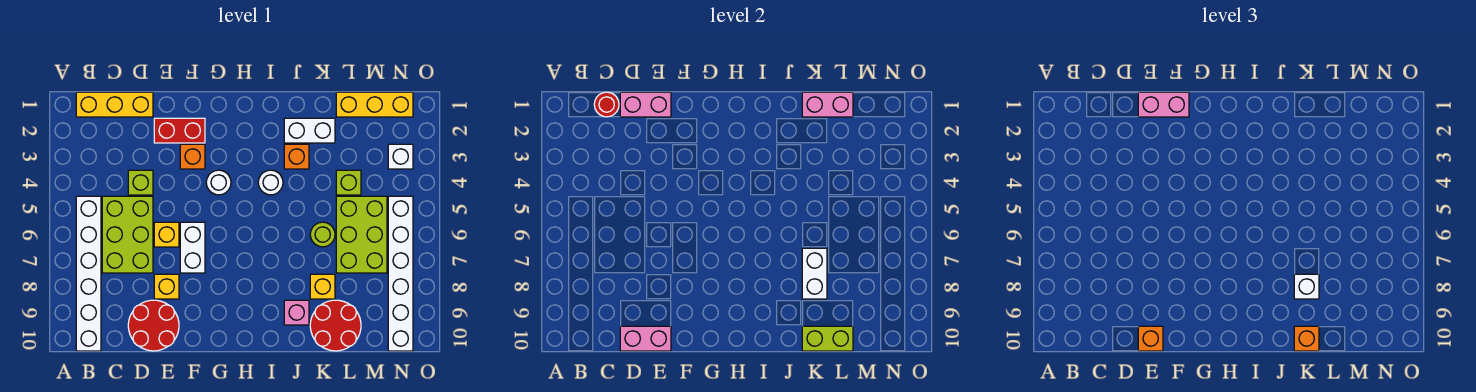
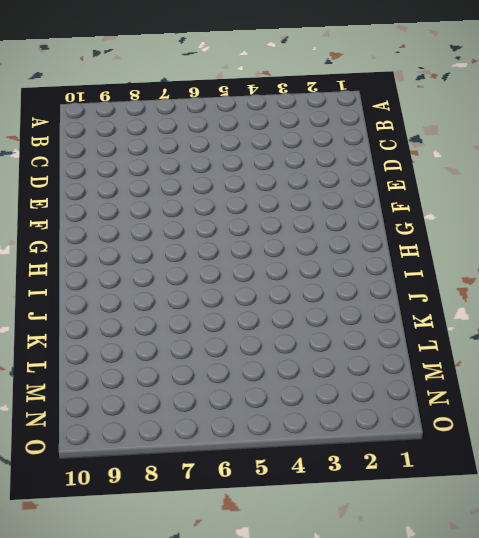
none -> yellow brick B1:D1 level 1
none -> white brick B5:B10 level 1
none -> lime brick C5:D7 level 1
none -> lime brick D4 level 1

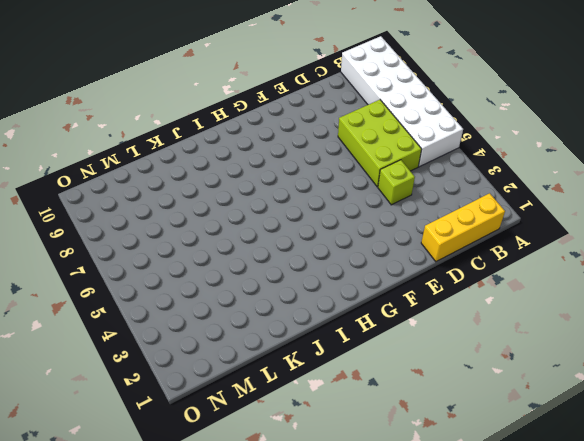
white brick A5:B10 level 1 -> white brick B5:B10 level 1
none -> red round brick D9:E10 level 1
none -> red brick E2:F2 level 1
none -> yellow brick E6 level 1
none -> yellow brick E8 level 1

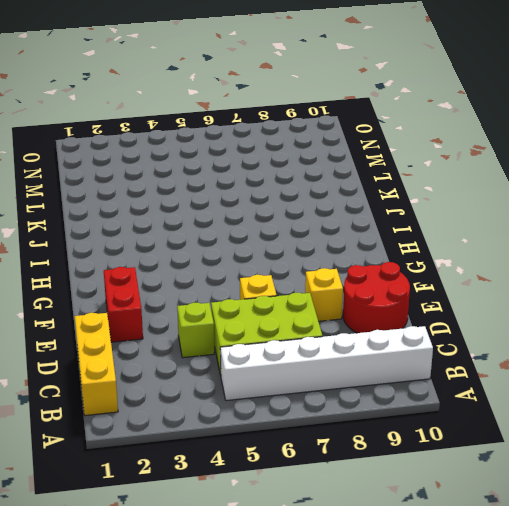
none -> orange brick F3 level 1
none -> white brick F6:F7 level 1
none -> white round brick G4 level 1
none -> white round brick I4 level 1

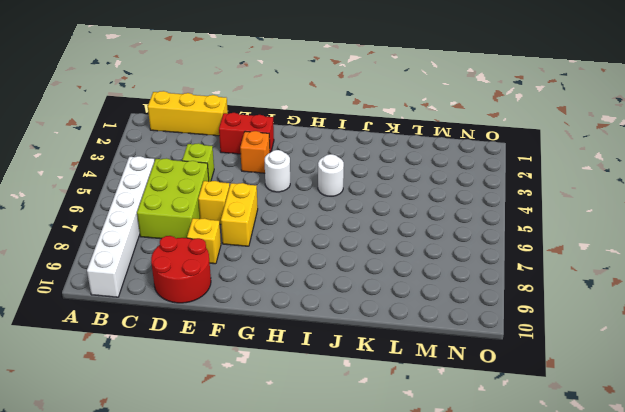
yellow brick F6:F7 level 1 -> white brick F6:F7 level 1
none -> white brick J2:K2 level 1
none -> orange brick J3 level 1
none -> pink brick J9 level 1
none -> lime round brick K6 level 1

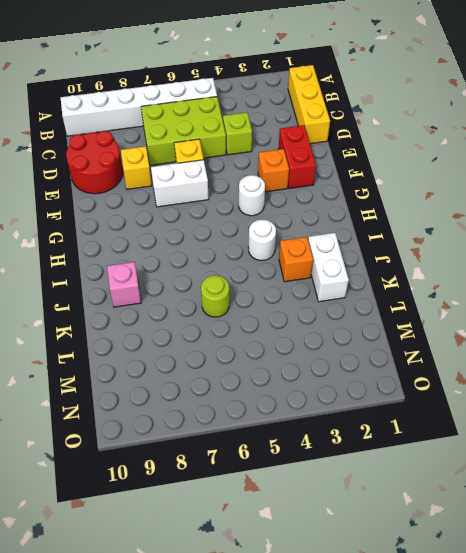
none -> yellow brick K8 level 1
none -> red round brick K9:L10 level 1
none -> yellow brick L1:N1 level 1
none -> lime brick L4 level 1

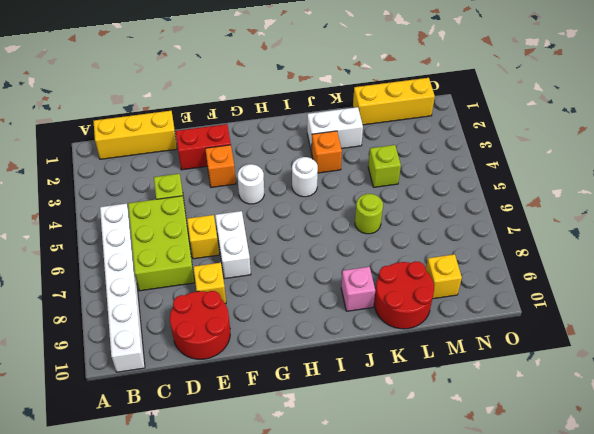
yellow brick M9 level 1 -> yellow brick K8 level 1
none -> lime brick L5:M7 level 1
none -> white brick N3 level 1
none -> white brick N5:N10 level 1
none -> red round brick C1 level 2

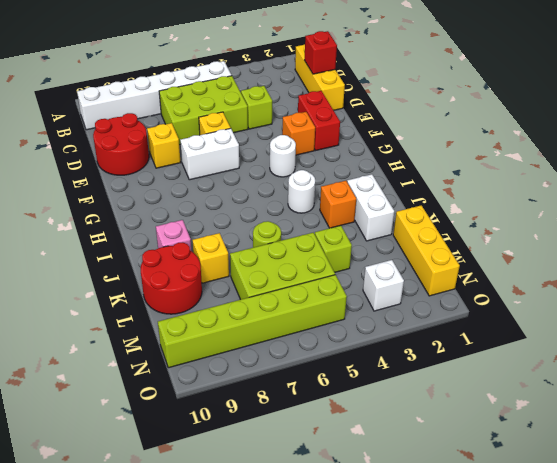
red brick C1 level 2 -> red round brick C1 level 2
lime brick N5:N10 level 1 -> white brick N5:N10 level 1
none -> pink brick D1:E1 level 2
none -> pink brick D10:E10 level 2
none -> pink brick K1:L1 level 2
none -> white brick K7:K8 level 2

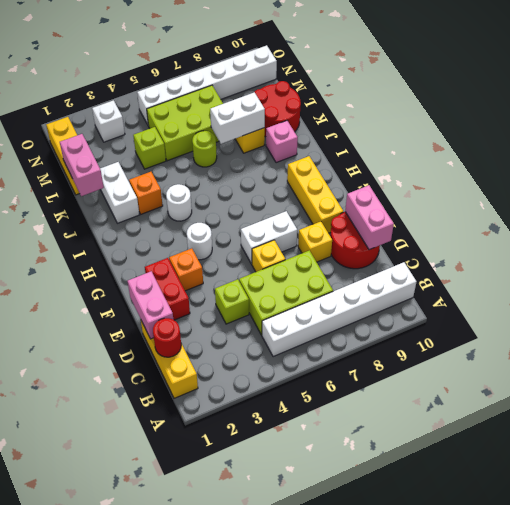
yellow brick F9:H9 level 1 -> none
none -> lime brick K10:L10 level 2
none -> pink brick E1:F1 level 3
none -> orange brick E10 level 3
none -> white brick K8 level 3

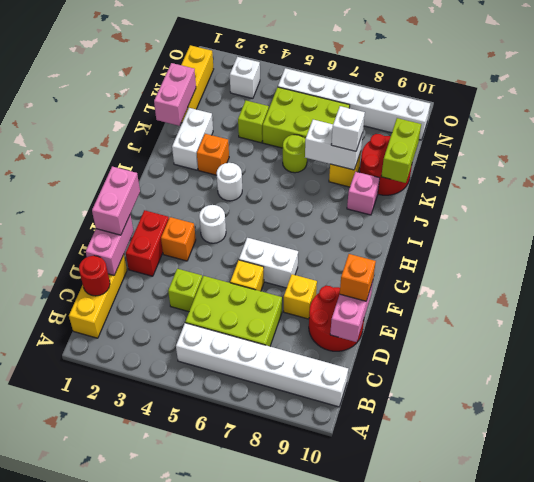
none -> orange brick K10 level 3

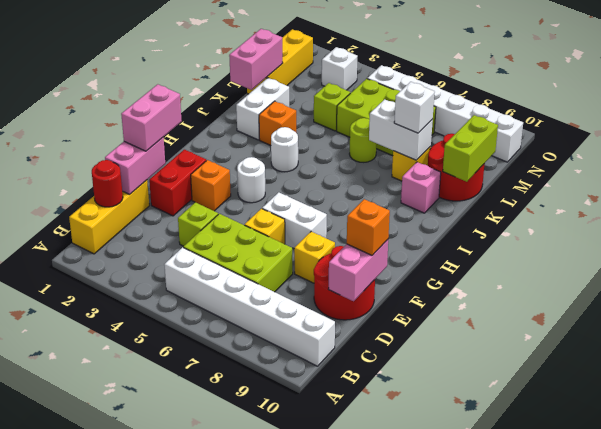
none -> orange brick K10 level 3

